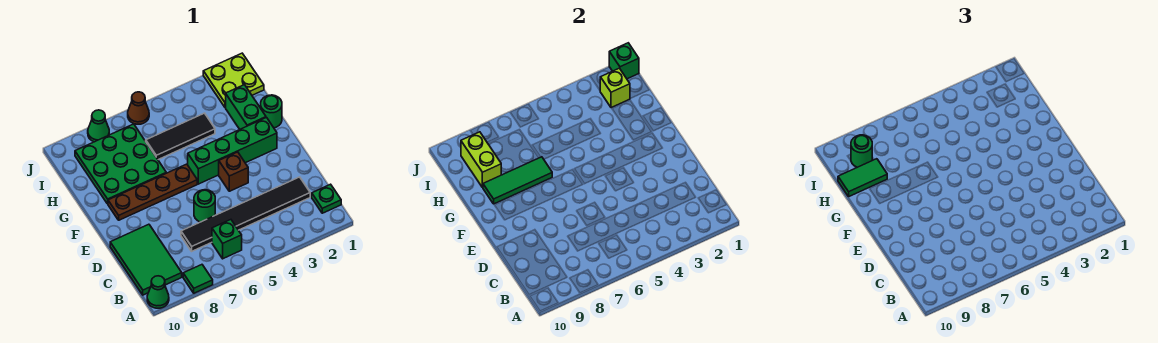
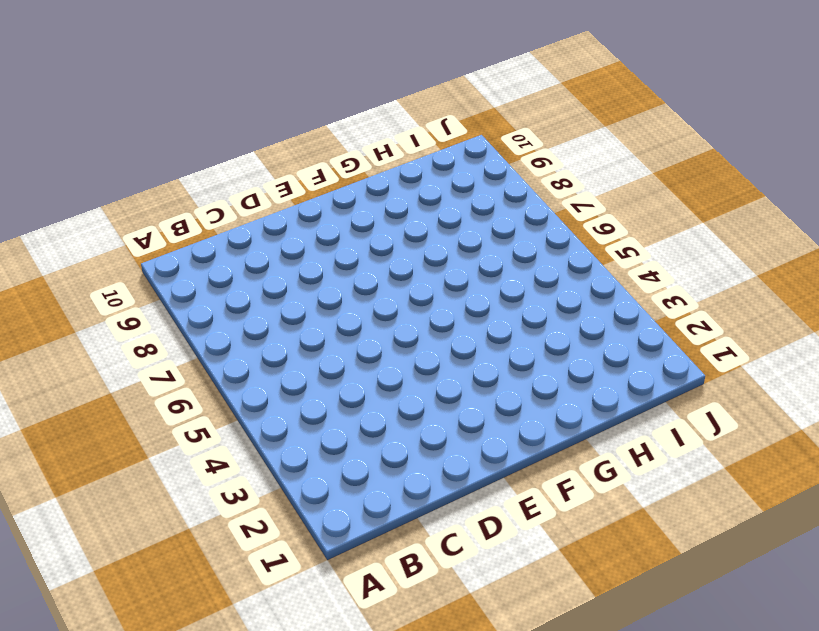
none -> green tile A8 level 1
none -> green cone A10 level 1
none -> green plate B1 level 1

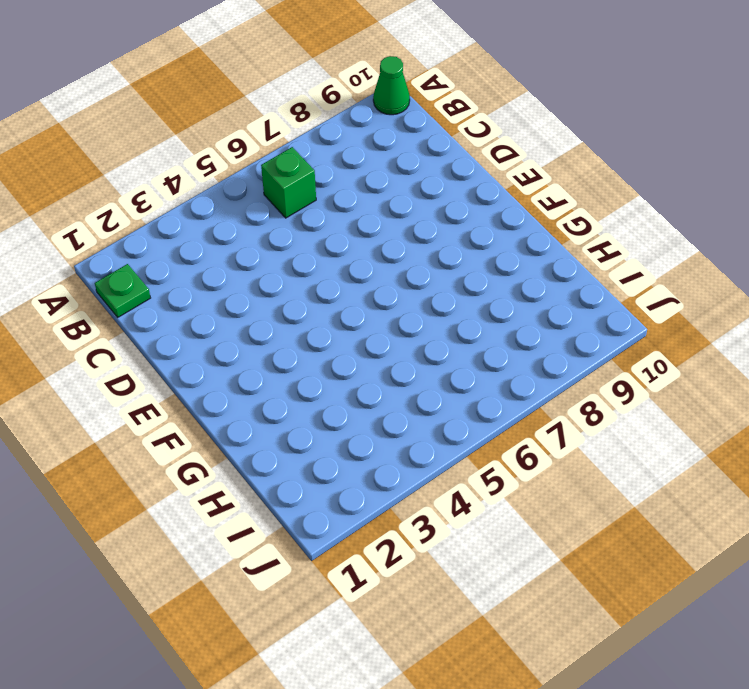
none -> green tile A8 level 1
none -> green tile B9:D10 level 1
none -> black tile C2:C7 level 1

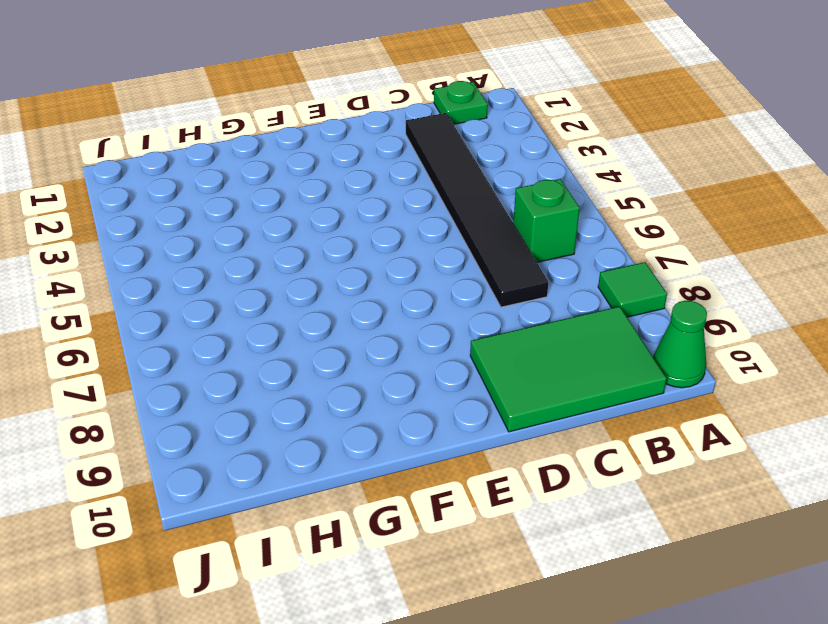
none -> green round brick D6 level 1
none -> brown brick E4 level 1
none -> green brick F2:F5 level 1

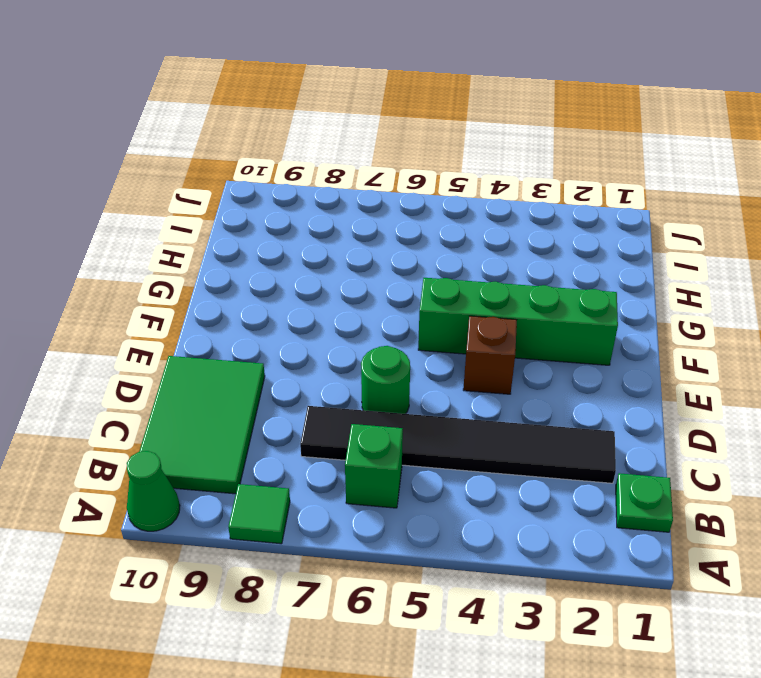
none -> brown plate F6:F9 level 1
none -> green round brick G1 level 1
none -> green brick G2:H2 level 1

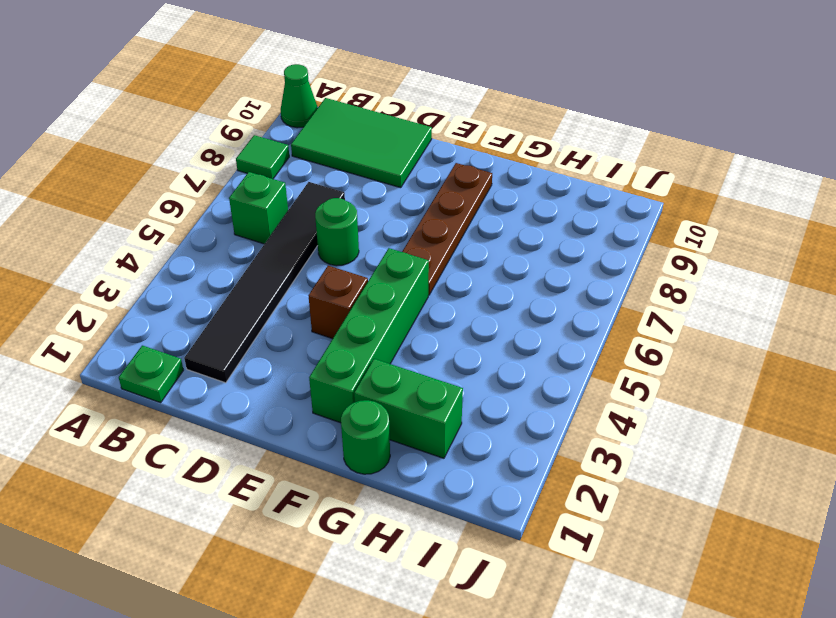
none -> green plate G7:I9 level 1
none -> black tile H4:H6 level 1
none -> lime plate I1:J2 level 1

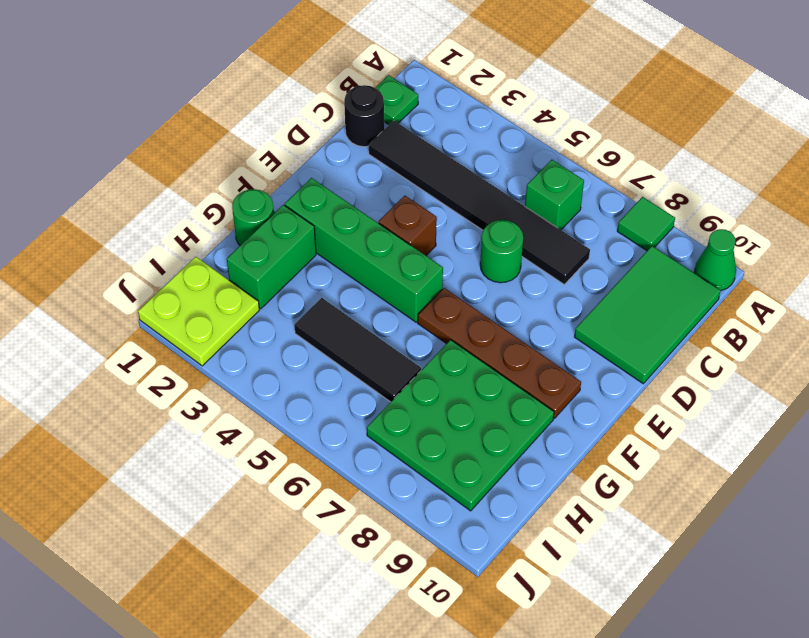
black round brick C1 level 1 -> none
none -> brown cone J6 level 1
none -> green cone J8 level 1
none -> green tile G7:G9 level 2

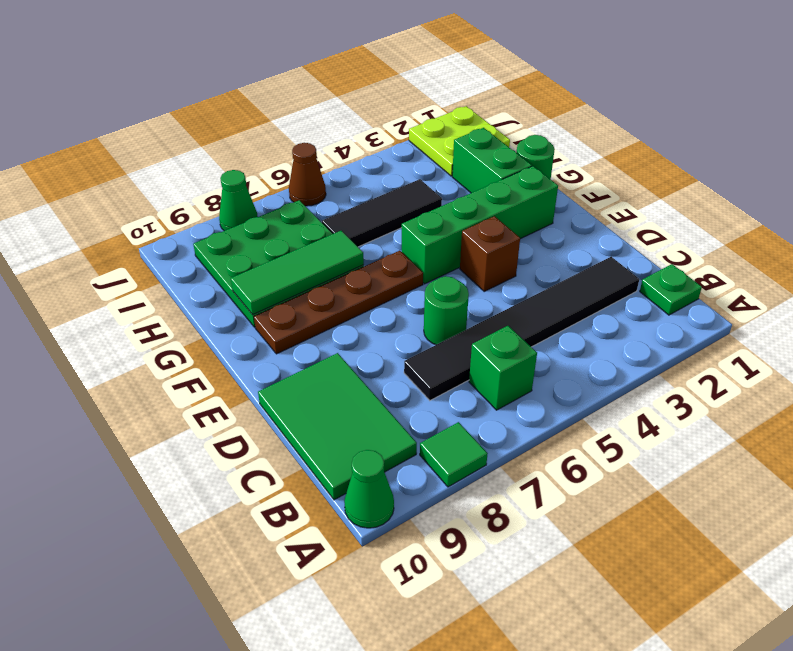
none -> lime brick H9:I9 level 2
none -> lime brick I2 level 2
none -> green brick J1 level 2

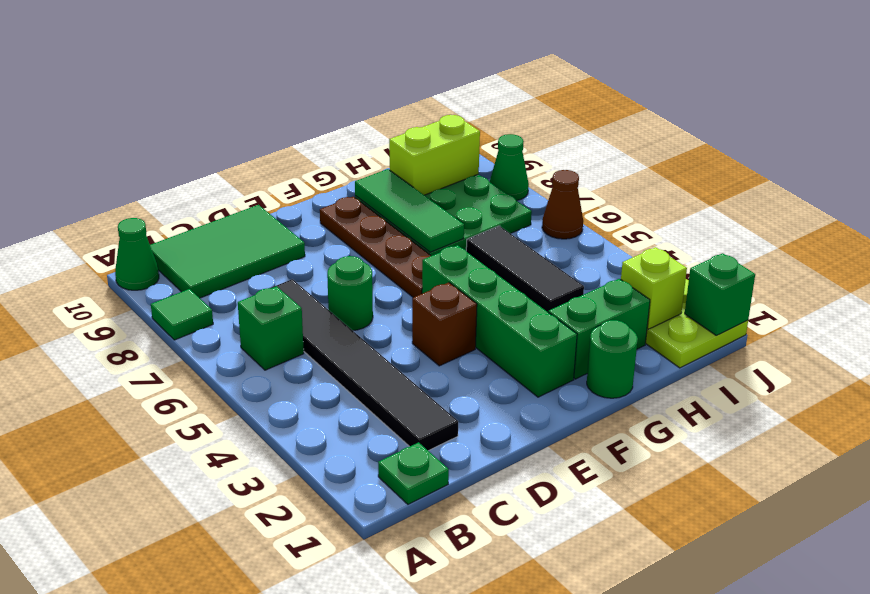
none -> green tile H9:H10 level 3
none -> green round brick I9 level 3

